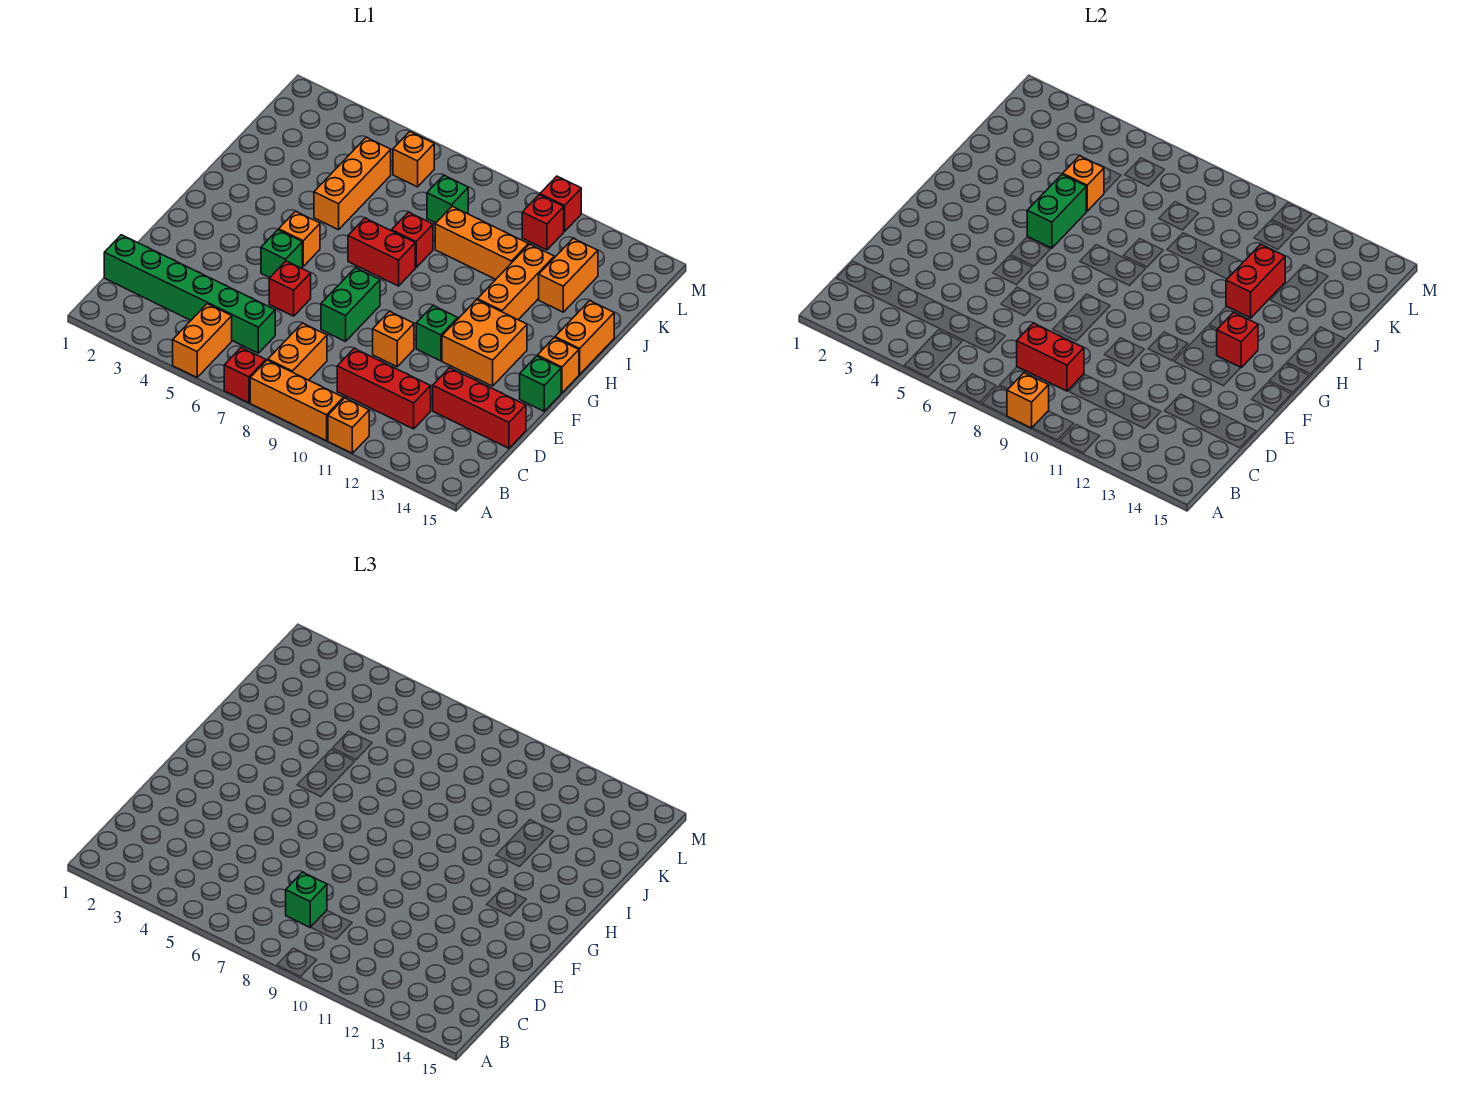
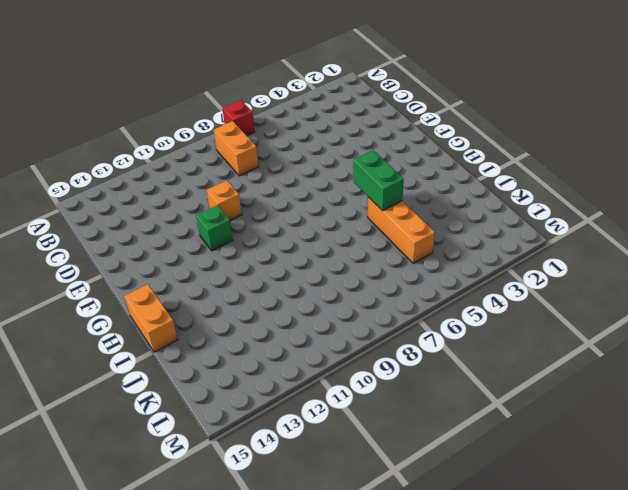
none -> orange brick A5:B5 level 1
none -> orange brick A8:A10 level 1
none -> orange brick A11 level 1
none -> green brick C1:C6 level 1

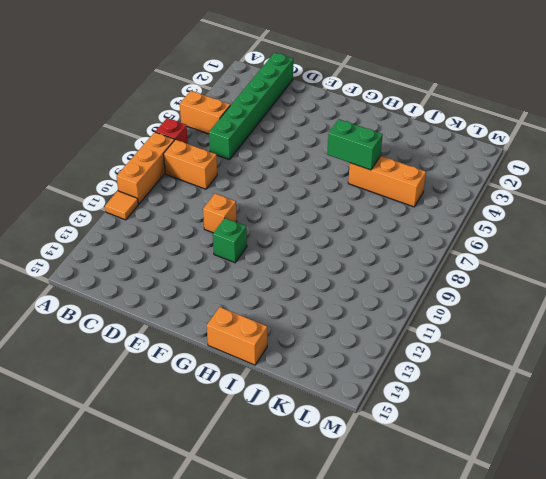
orange tile A11 level 1 -> orange brick A11 level 1
none -> red brick C10:C12 level 1
none -> red brick D13:D15 level 1
none -> red brick E6 level 1
none -> green brick E8:F8 level 1

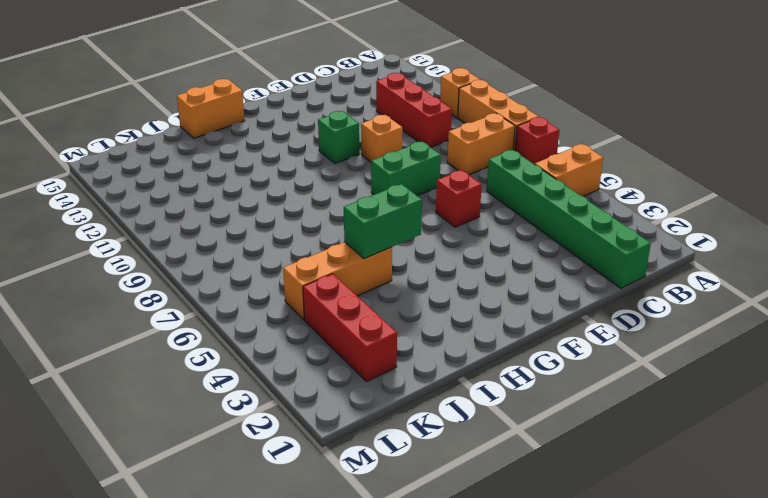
red brick K2:K4 level 1 -> red brick D13:D15 level 1
none -> green brick F5 level 1
none -> orange brick F12:G13 level 1
none -> green brick F15 level 1
none -> orange brick G5 level 1

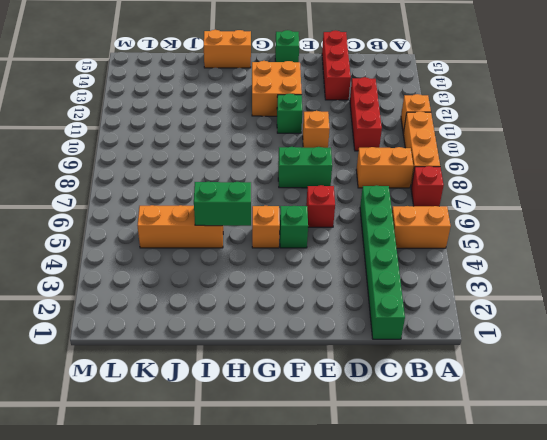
none -> orange brick G15 level 1
none -> red brick H7:H8 level 1
none -> orange brick H12:J12 level 1
none -> red brick I8 level 1

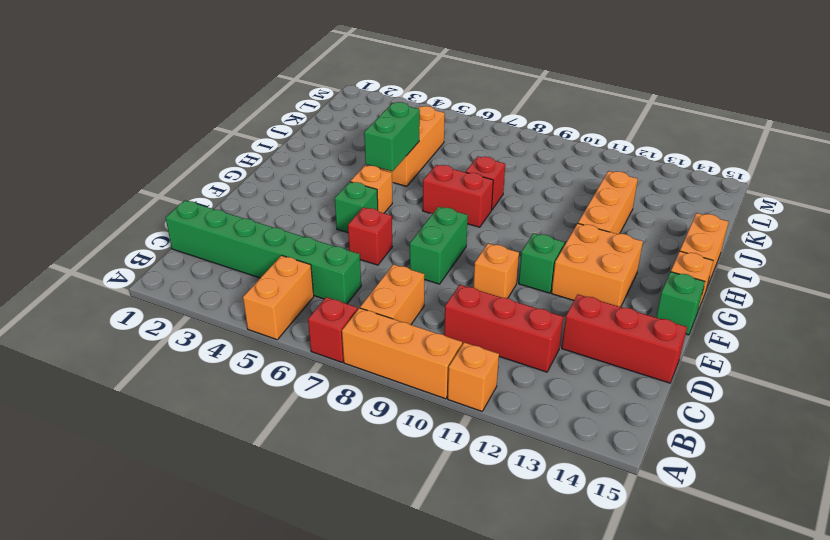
none -> orange brick J9:J11 level 1
none -> orange brick J13:K13 level 1
none -> green brick K8 level 1
none -> orange brick L6 level 1

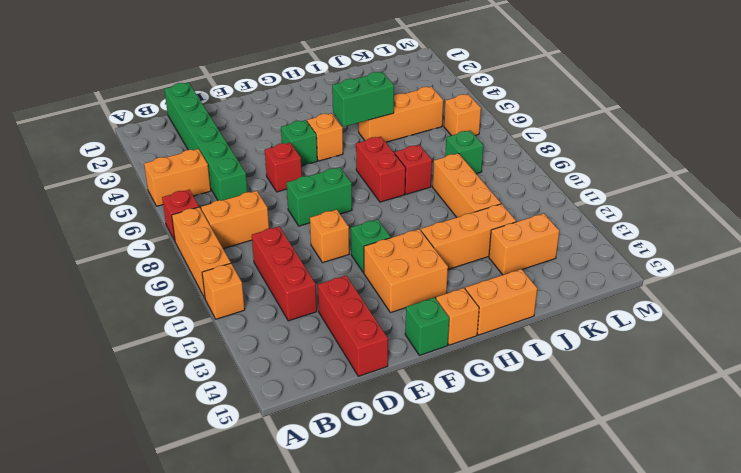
none -> red brick L11 level 1
none -> red brick M11 level 1
none -> orange brick A9 level 2
none -> red brick C8:C9 level 2

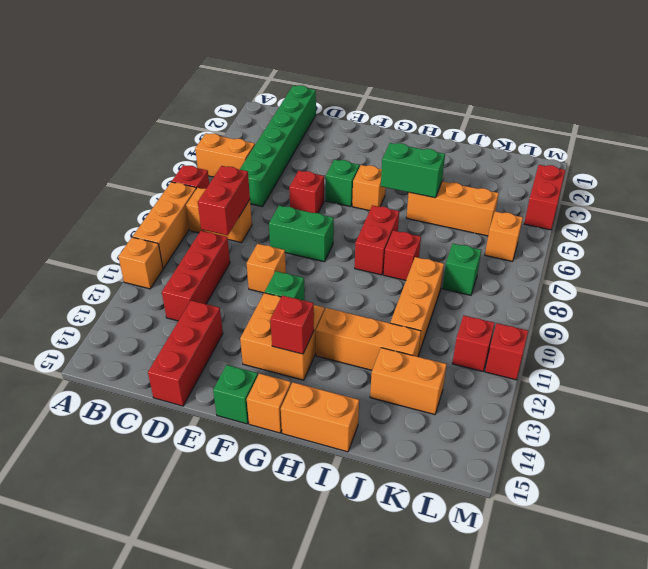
red brick M3:M4 level 1 -> red brick I12:J12 level 2
none -> orange brick A9 level 2
none -> orange brick J5 level 2
none -> green brick C8 level 3

